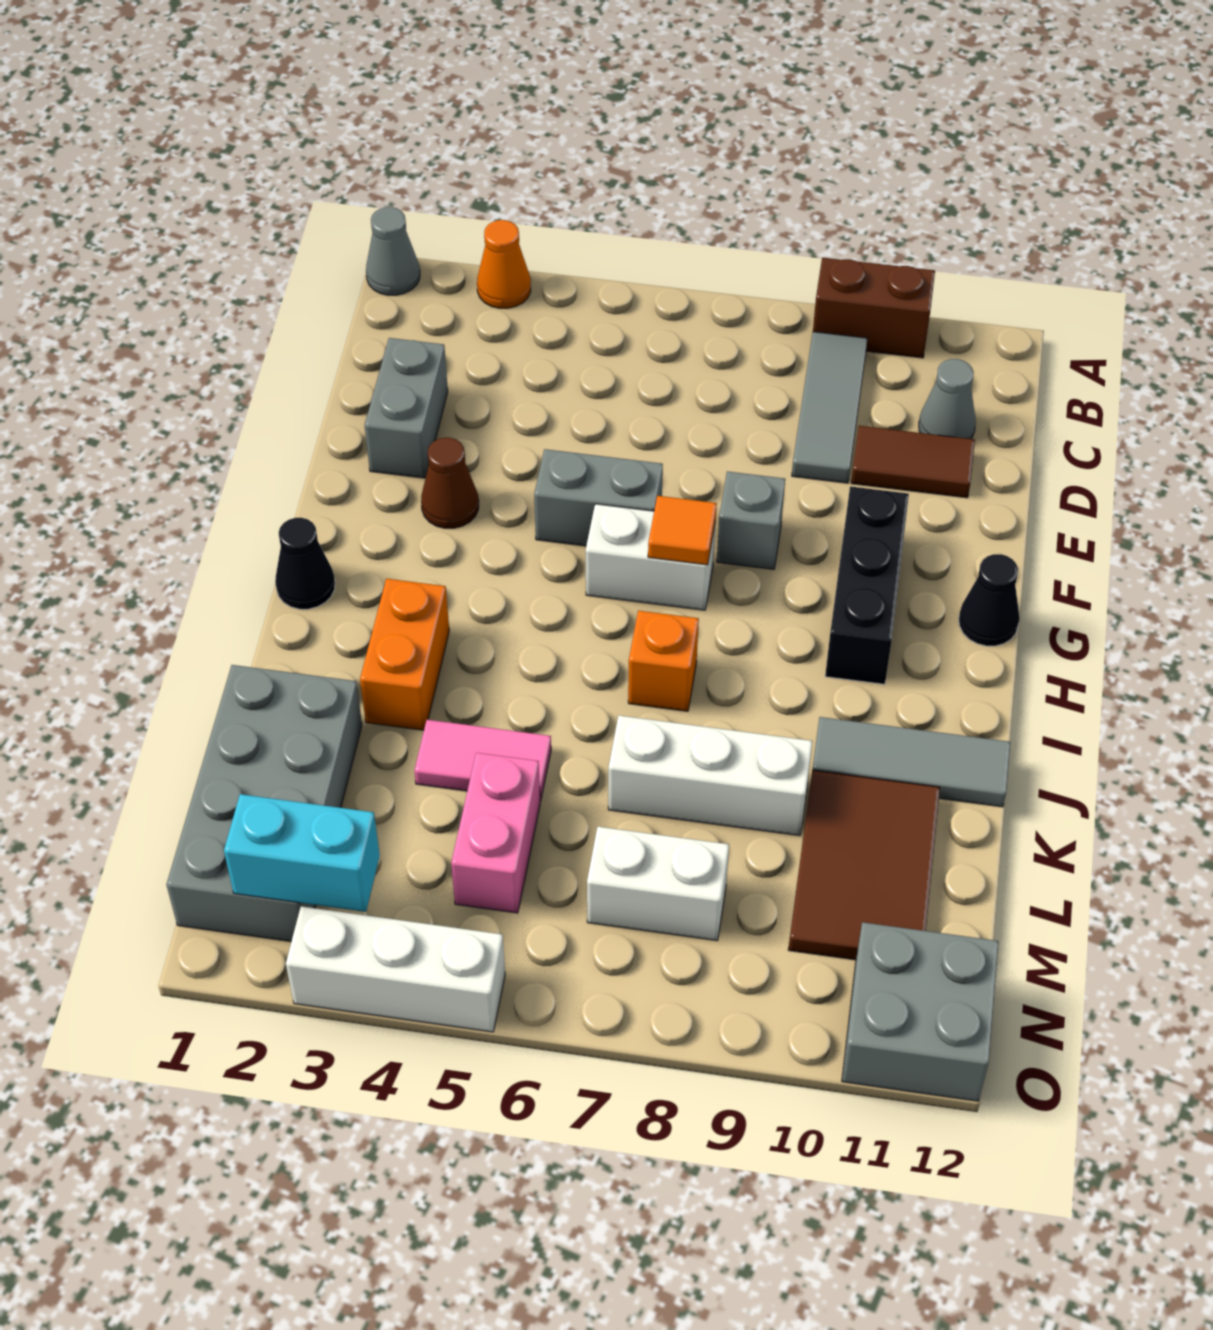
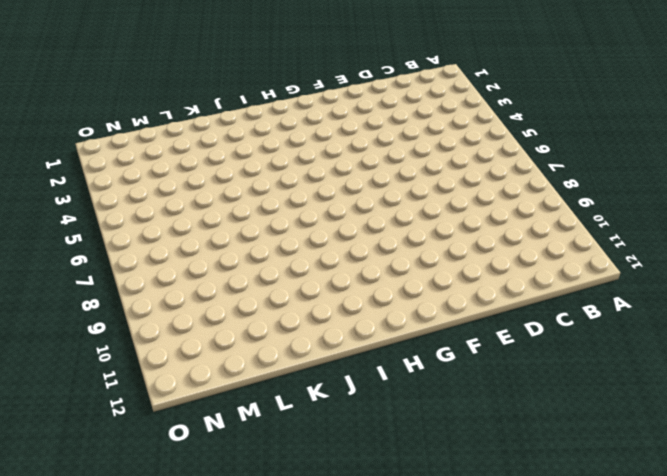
none -> grey cone A1 level 1
none -> orange cone A3 level 1
none -> brown brick A9:A10 level 1

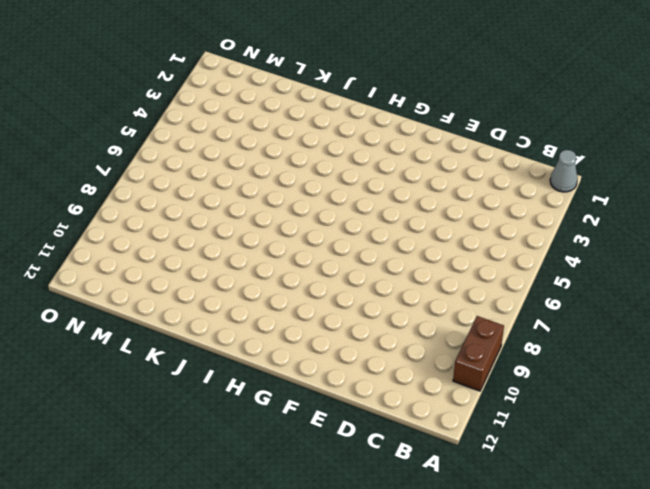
none -> orange cone A3 level 1
none -> grey tile B9:D9 level 1
none -> grey cone C11 level 1

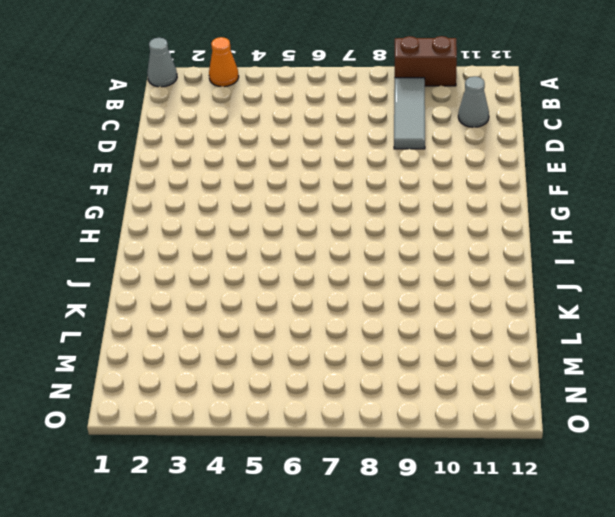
none -> grey brick D2:E2 level 1
none -> brown tile D10:D11 level 1
none -> brown cone F3 level 1

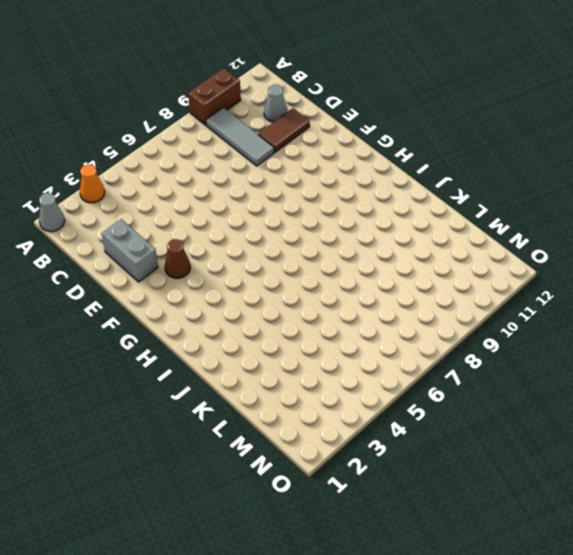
none -> grey brick F5:F6 level 1
none -> grey brick F8 level 1
none -> black brick F10:H10 level 1

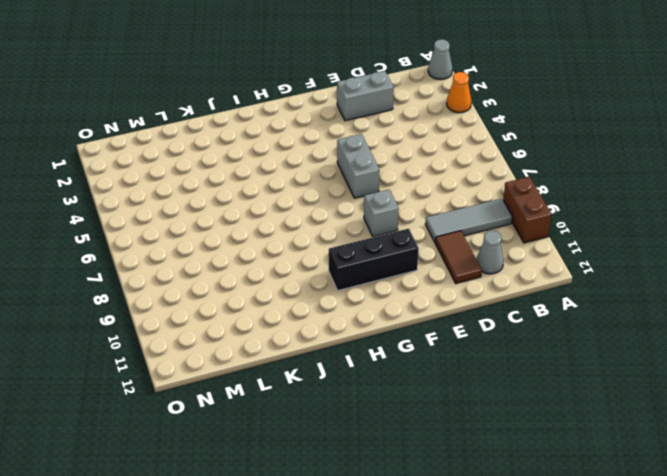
none -> brown cone F3 level 1
none -> white brick G6:G7 level 1
none -> black cone G12 level 1

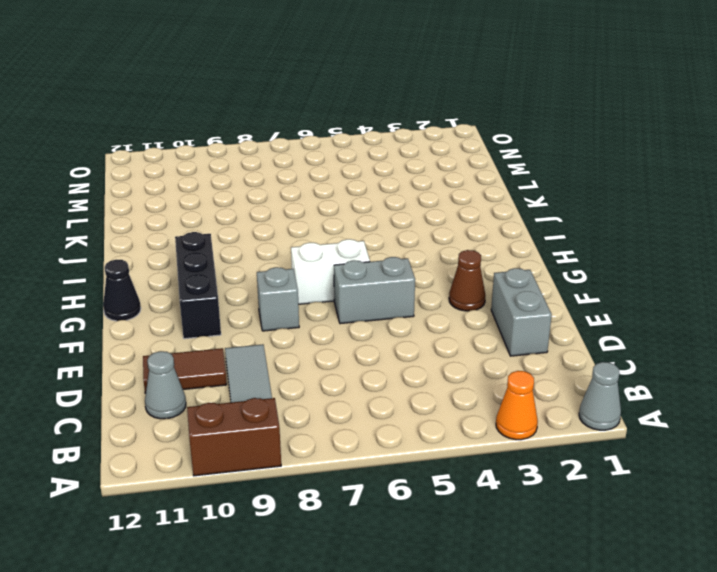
none -> black cone H1 level 1
none -> orange brick I3:J3 level 1
none -> orange brick I7 level 1

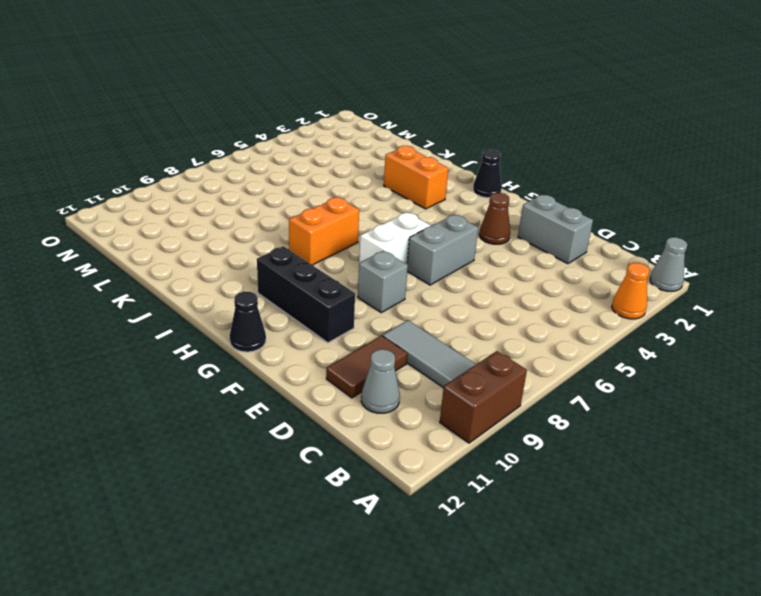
orange brick I7:I8 level 1 -> orange brick I7 level 1
none -> grey tile J10:J12 level 1
none -> grey brick K1:N2 level 1
none -> pink tile K4:K5 level 1

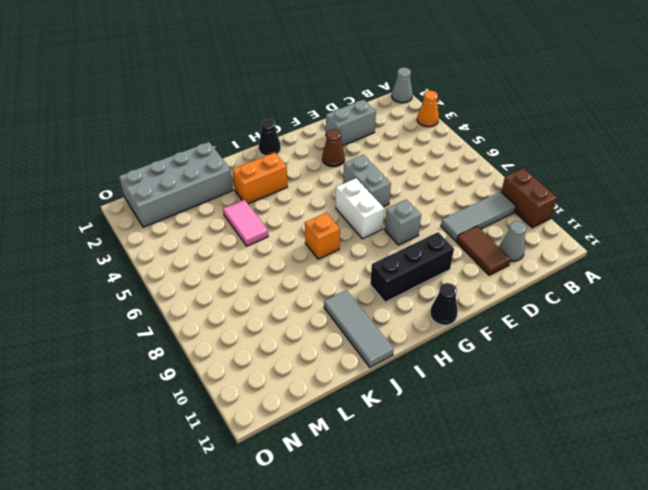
none -> white brick K7:K9 level 1
none -> brown tile K10:M11 level 1
none -> pink brick L5:M5 level 1

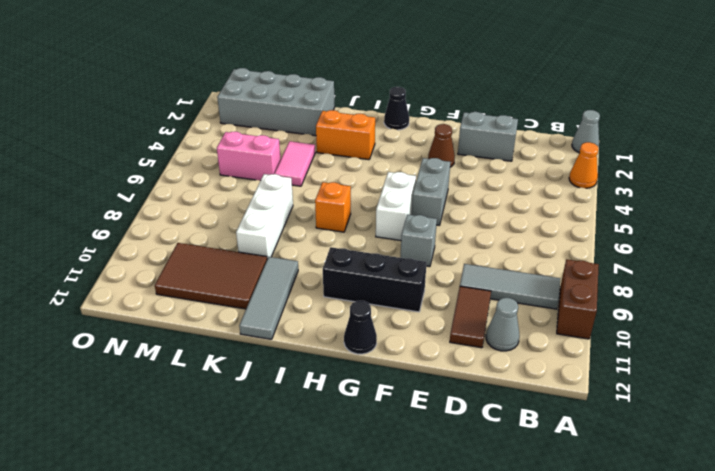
none -> white brick M7:M8 level 1
none -> grey brick N11:O12 level 1
none -> white brick O3:O5 level 1

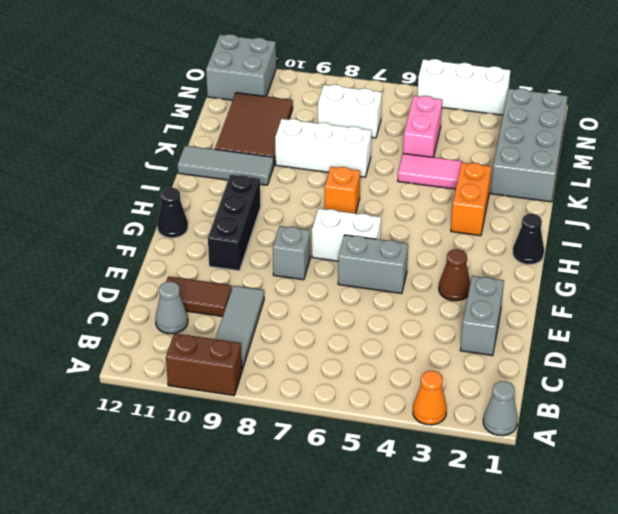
none -> orange tile G7 level 2
none -> cyan brick N2:N3 level 2

